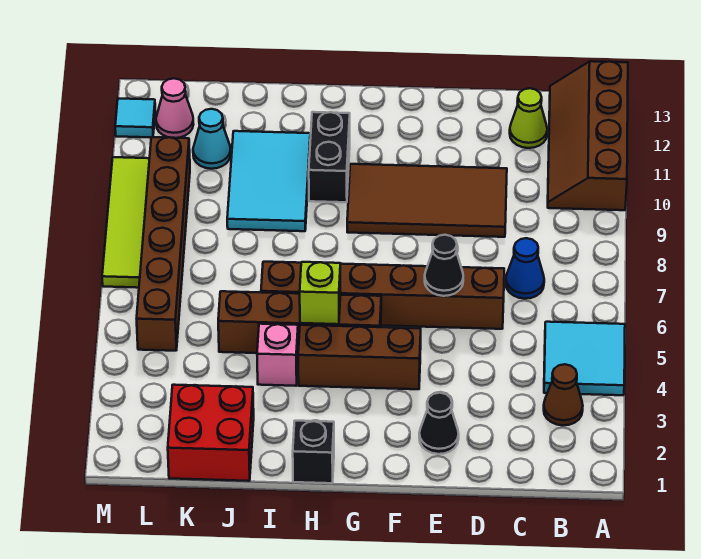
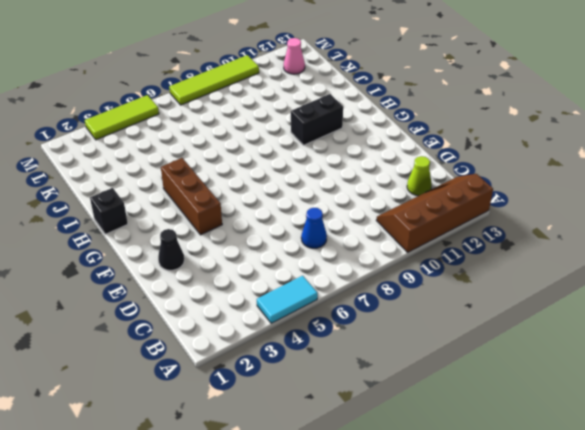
cyan tile A4:A5 level 1 -> cyan tile A4:B5 level 1
lime tile M3:M5 level 1 -> none
none -> brown cone B3 level 1
none -> brown brick D6:I6 level 1
none -> brown tile D9:G10 level 1

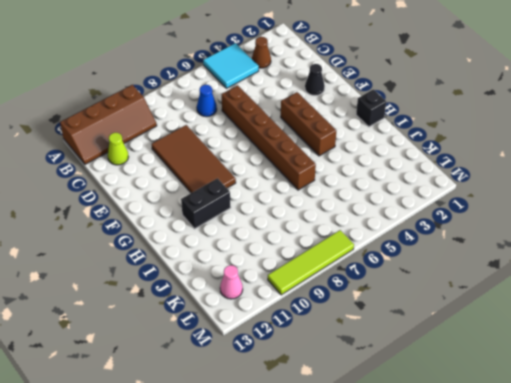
none -> brown brick G5:J5 level 1
none -> pink brick I4 level 1
none -> cyan tile I9:J11 level 1

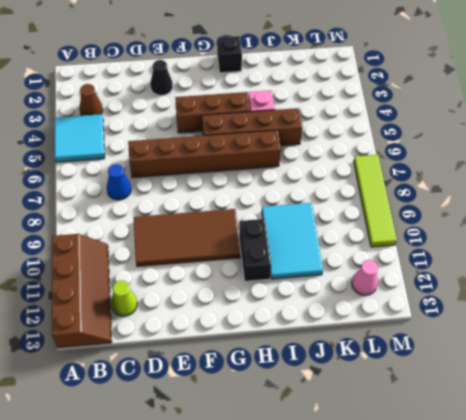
none -> red brick J1:K2 level 1
none -> cyan cone K11 level 1
none -> brown brick L5:L10 level 1

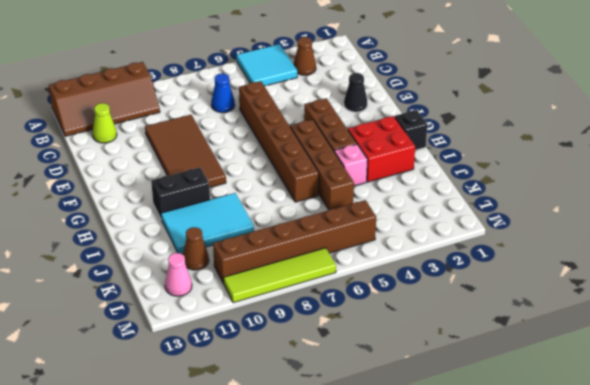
red brick H2:I3 level 1 -> red brick J1:K2 level 1
brown cone K11 level 1 -> cyan cone K11 level 1
none -> cyan tile M12 level 1
none -> black cone E6 level 2
none -> lime brick H5 level 2

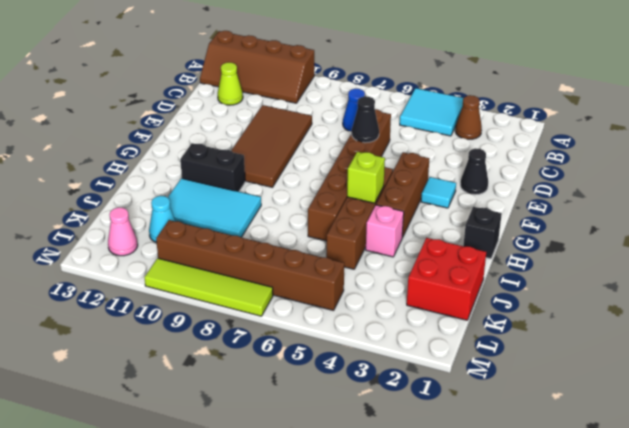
cyan tile F3 level 1 -> cyan tile M12 level 1

